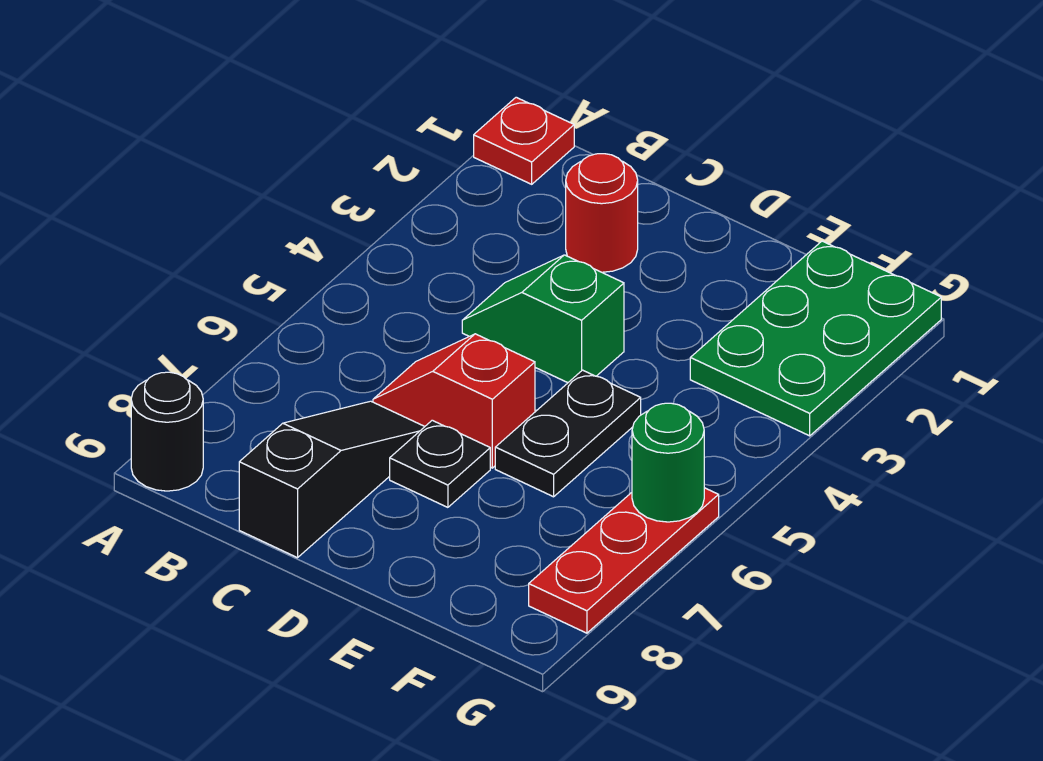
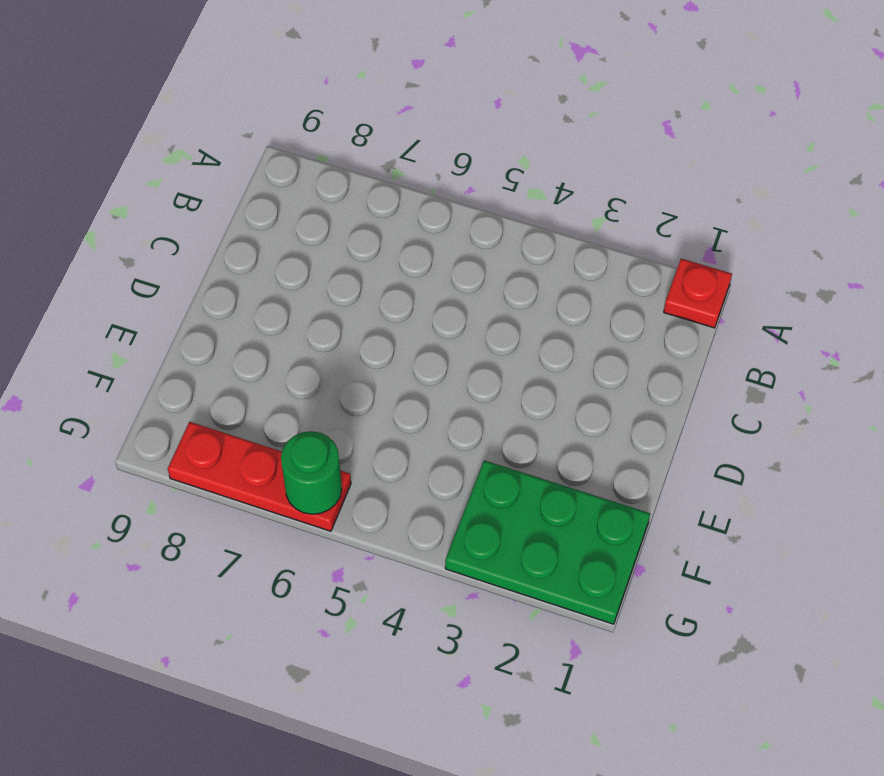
none -> black round brick A9 level 1
none -> red round brick C2 level 1

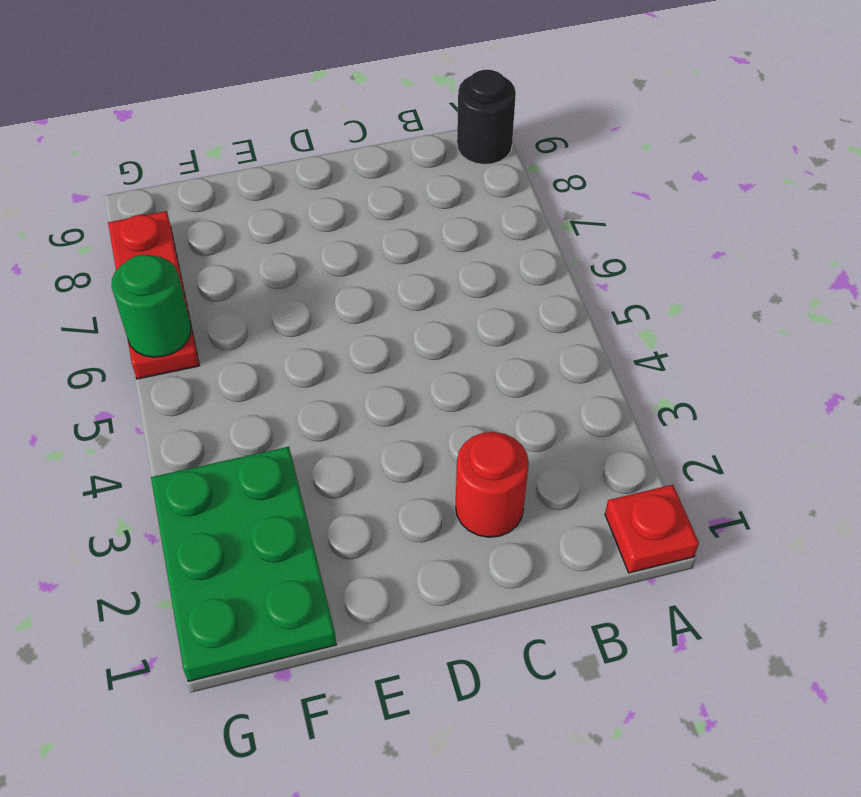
none -> green slope C4:D4 level 1 top D
none -> red slope C6:D6 level 1 top D

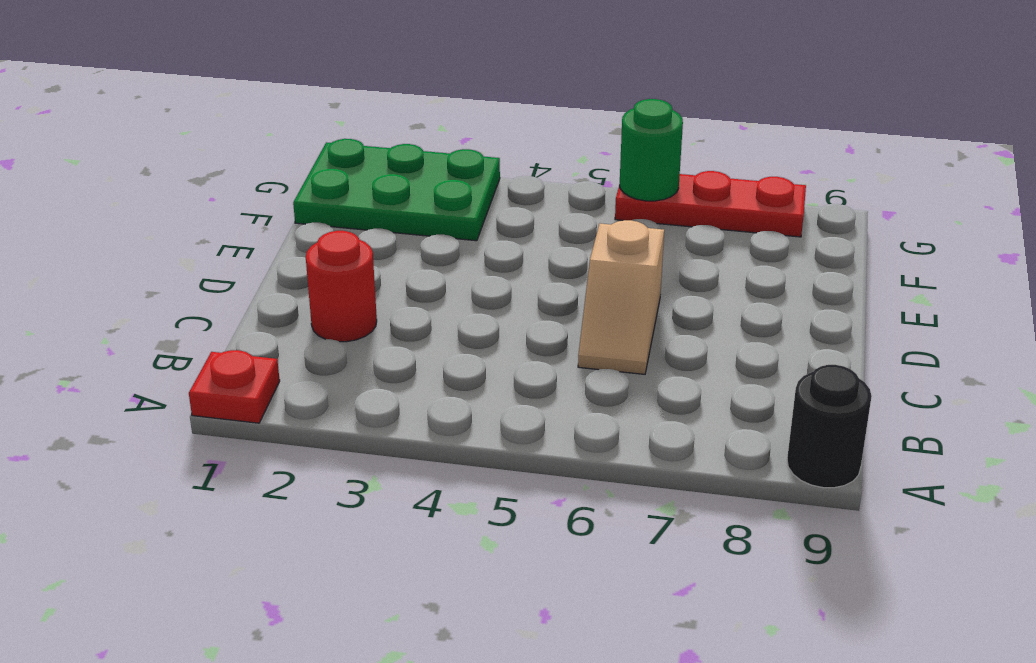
tan slope C6:D6 level 1 top D -> red slope C6:D6 level 1 top D
none -> green slope C4:D4 level 1 top D
none -> black slope C7:C9 level 1 top 9

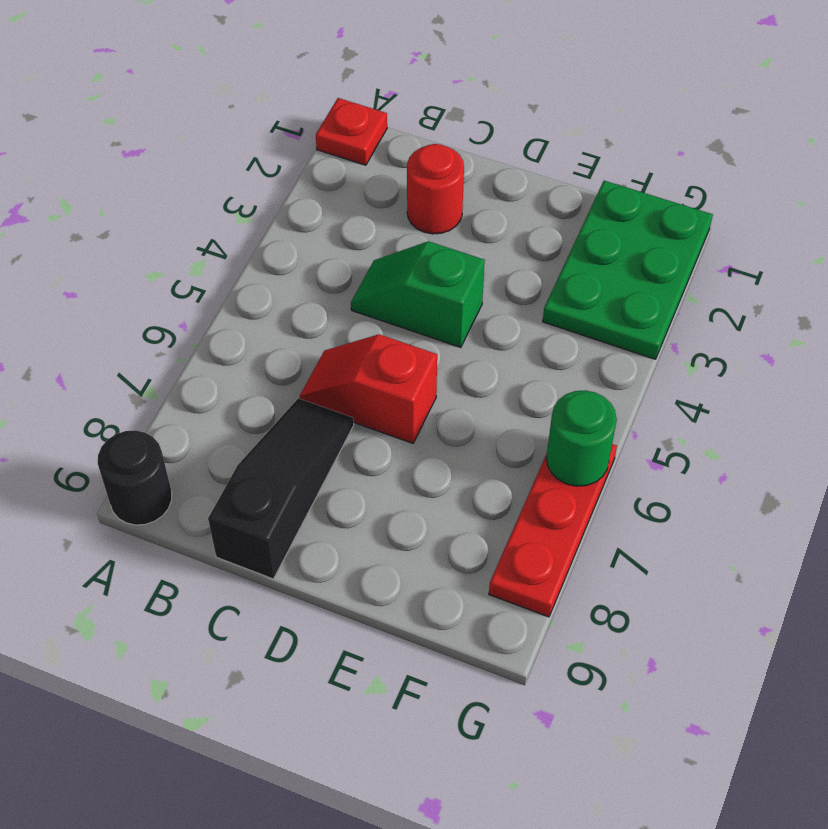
none -> black plate D7 level 1
none -> black plate E5:E6 level 1

